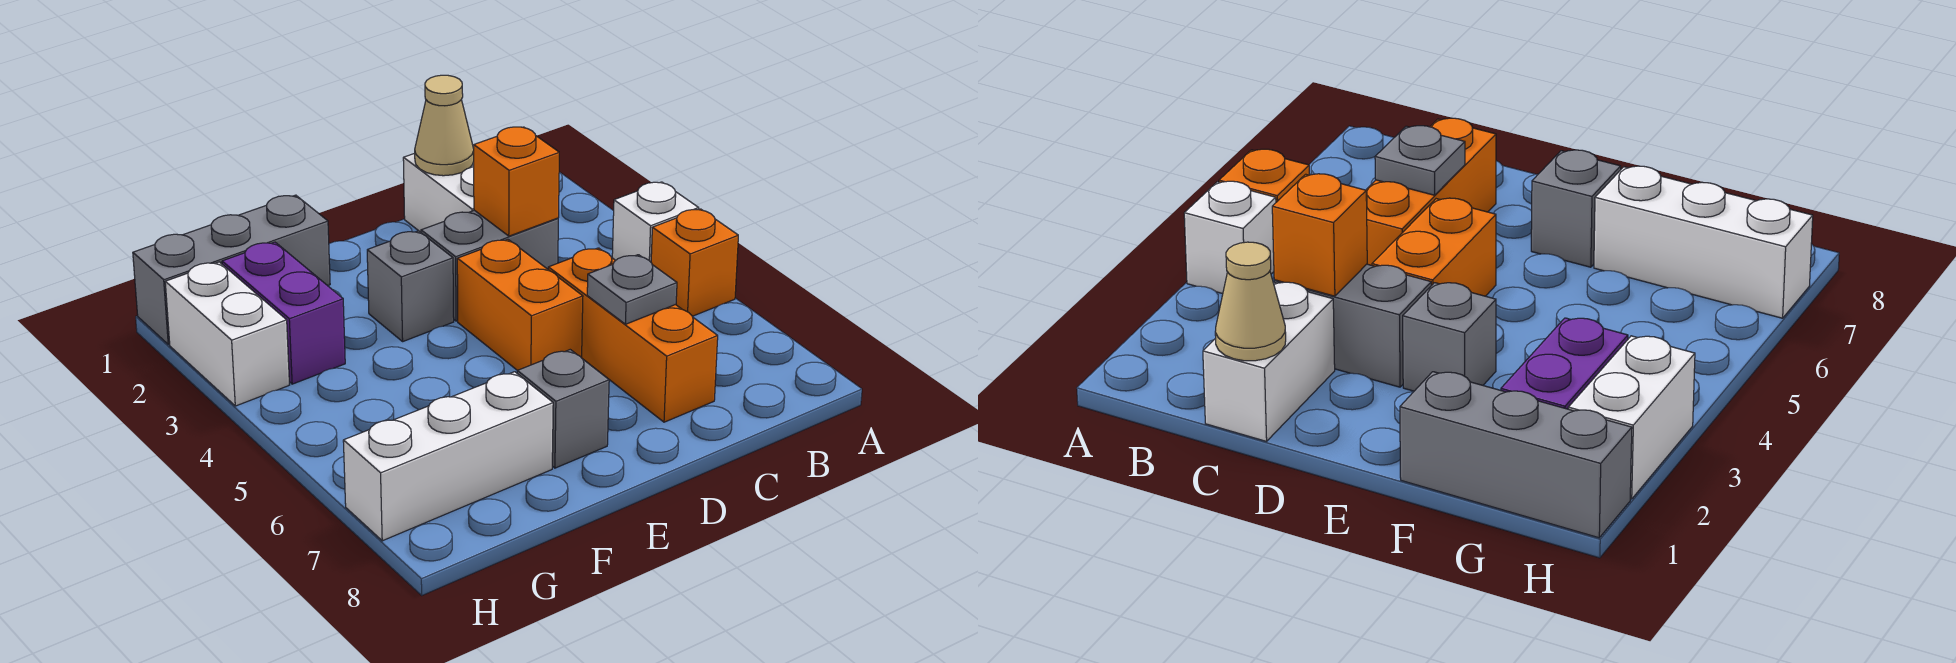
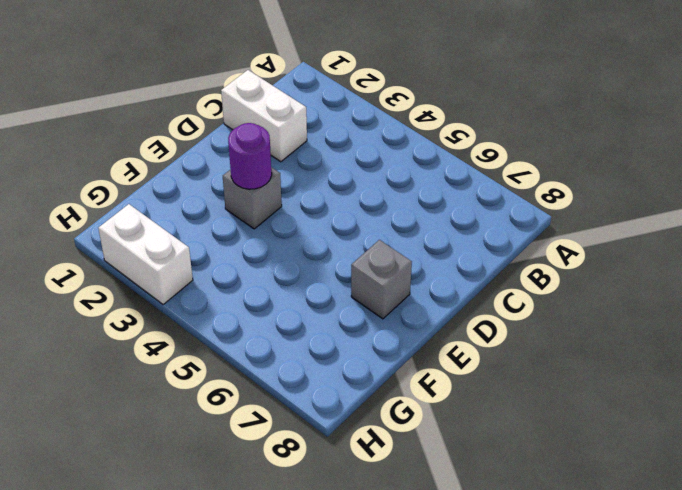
purple round brick E3 level 2 -> none
none -> white brick A4 level 1
none -> orange brick A5 level 1
none -> grey brick C3:D3 level 1

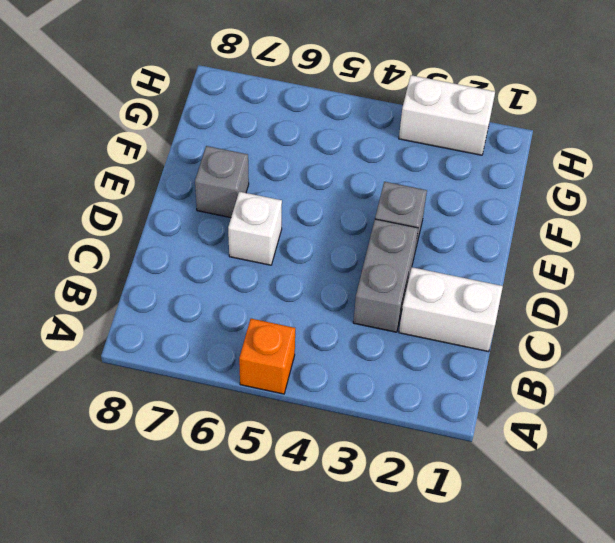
white brick D6 level 1 -> white brick A4 level 1
none -> orange brick C5:C7 level 1
none -> orange brick D4:D5 level 1
none -> grey brick F1:H1 level 1

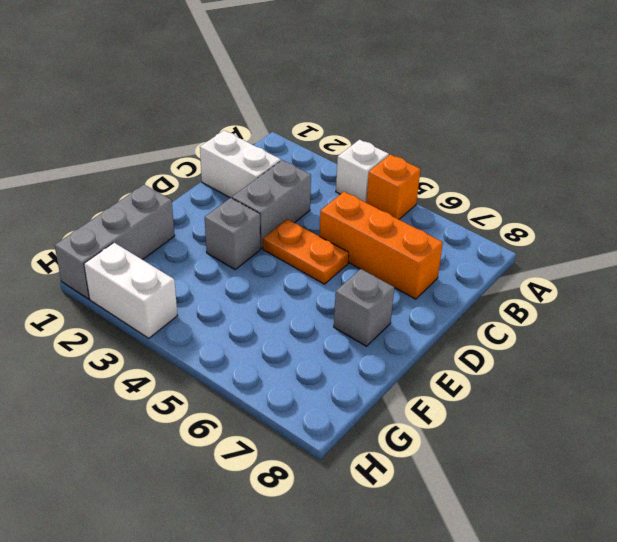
orange plate D4:D5 level 1 -> orange brick D4:D5 level 1
none -> white brick F7:H7 level 1
none -> purple brick G2:G3 level 1
none -> tan cone C1 level 2

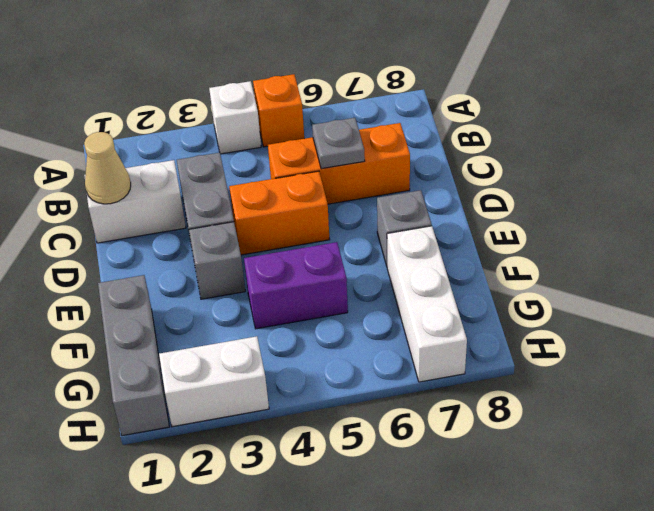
purple brick F4:F5 level 1 -> purple brick G2:G3 level 1
none -> orange brick C3 level 2

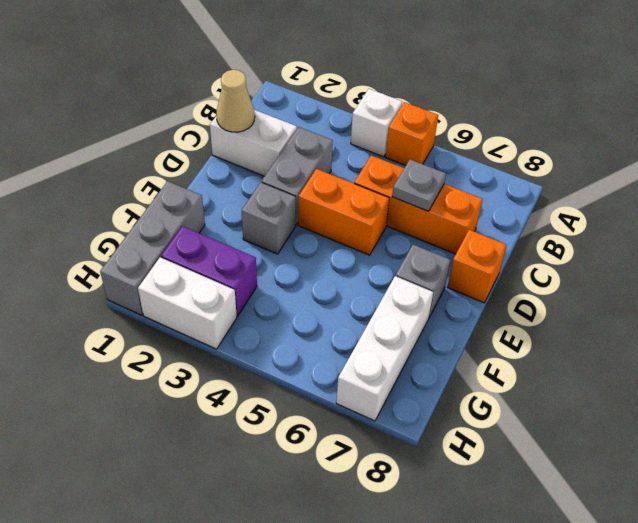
orange brick D8 level 1 -> orange brick C3 level 2

